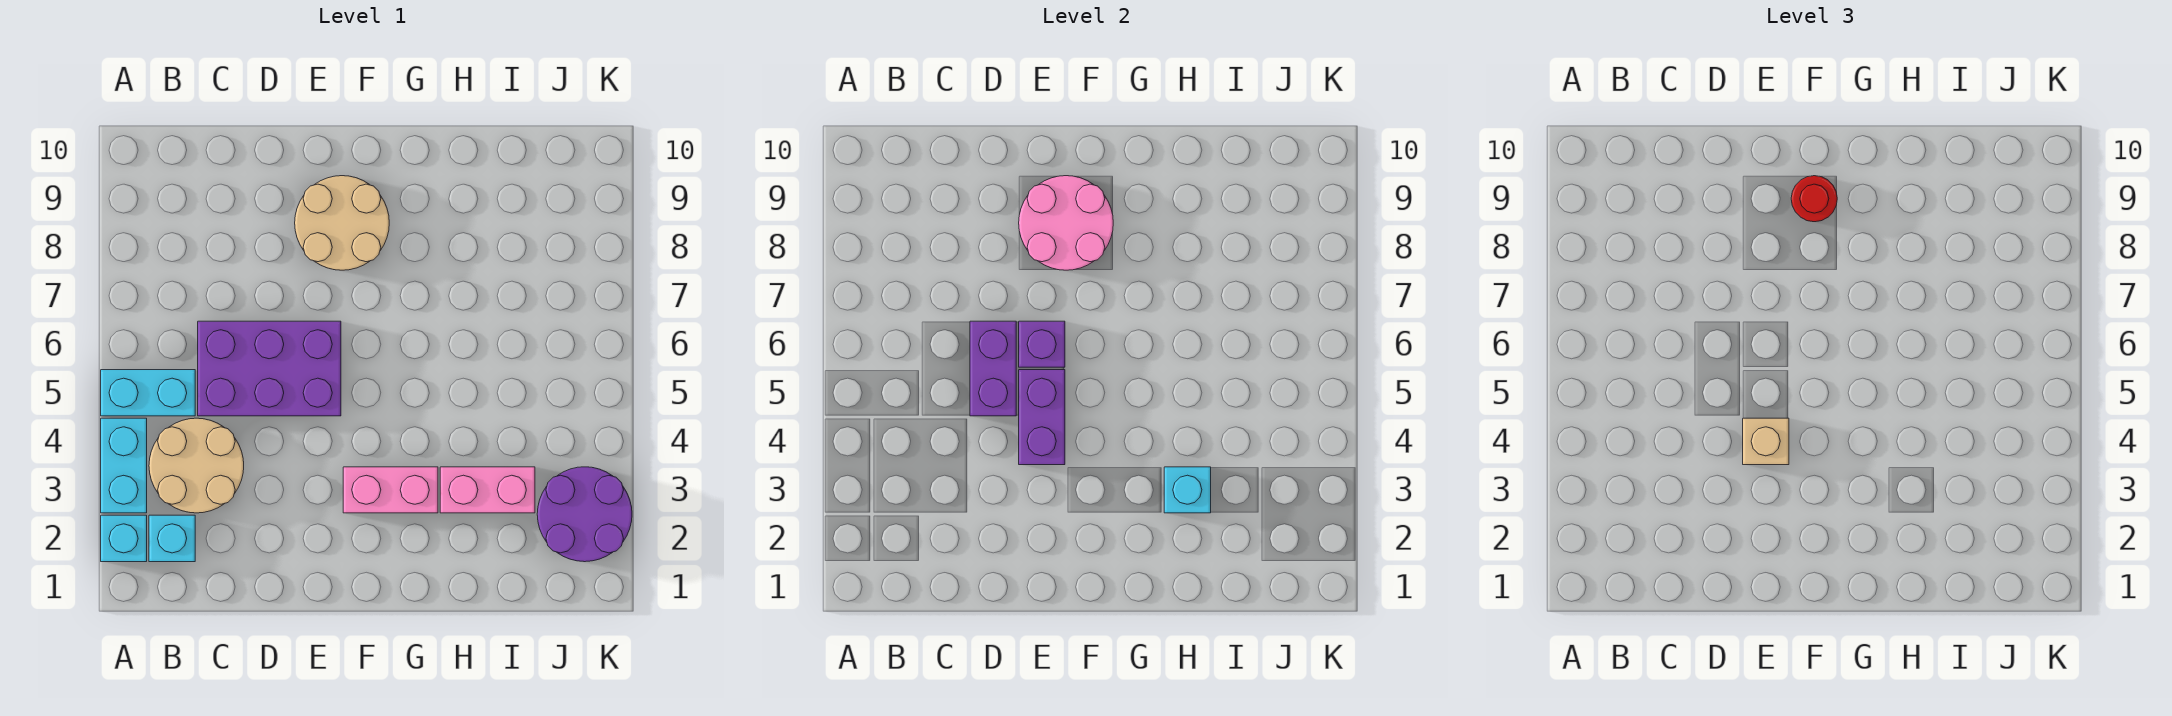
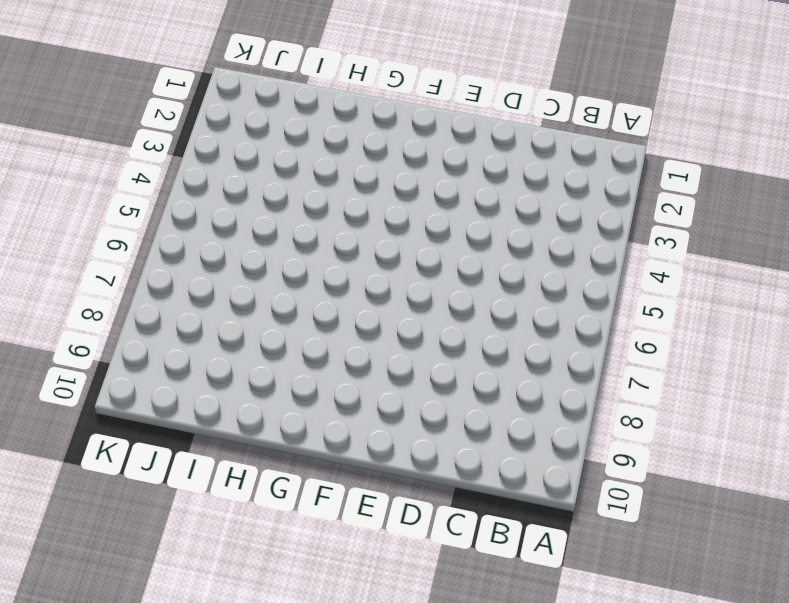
none -> cyan brick A2 level 1
none -> cyan brick A3:A4 level 1
none -> cyan brick A5:B5 level 1

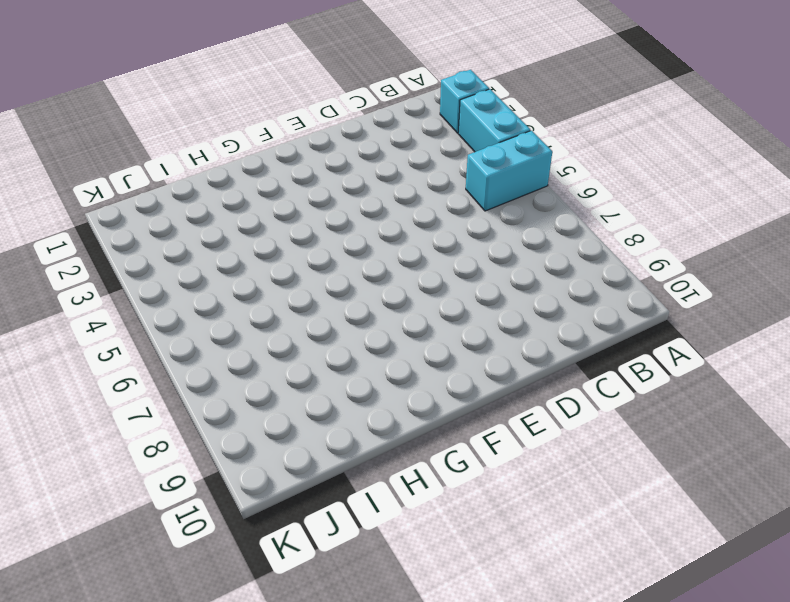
none -> cyan brick B2 level 1
none -> tan round brick B3:C4 level 1
none -> purple brick C5:E6 level 1

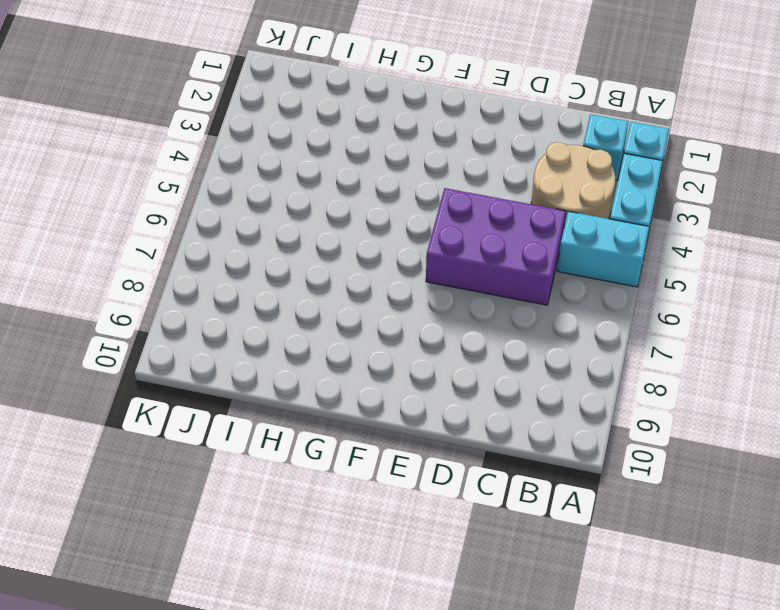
none -> tan round brick E8:F9 level 1
none -> pink brick F3:G3 level 1
none -> pink brick H3:I3 level 1

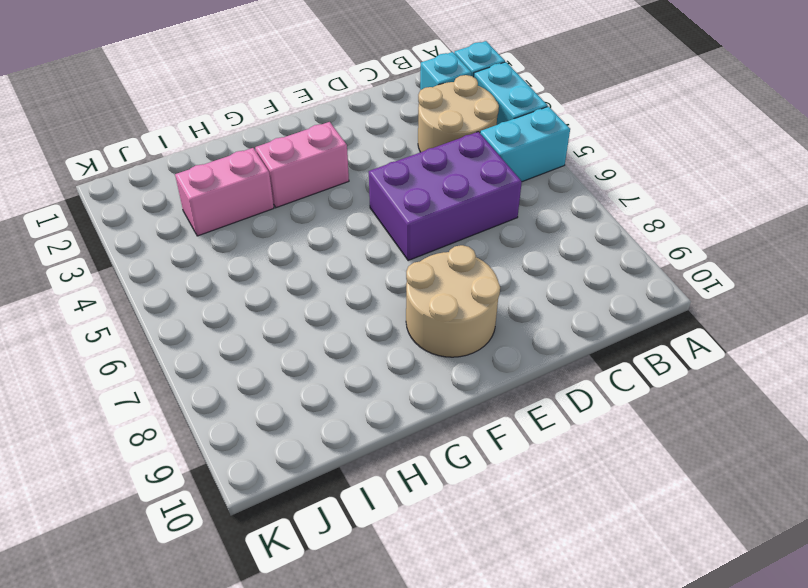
none -> purple round brick J2:K3 level 1
none -> purple brick D5:D6 level 2
none -> purple brick E4:E5 level 2

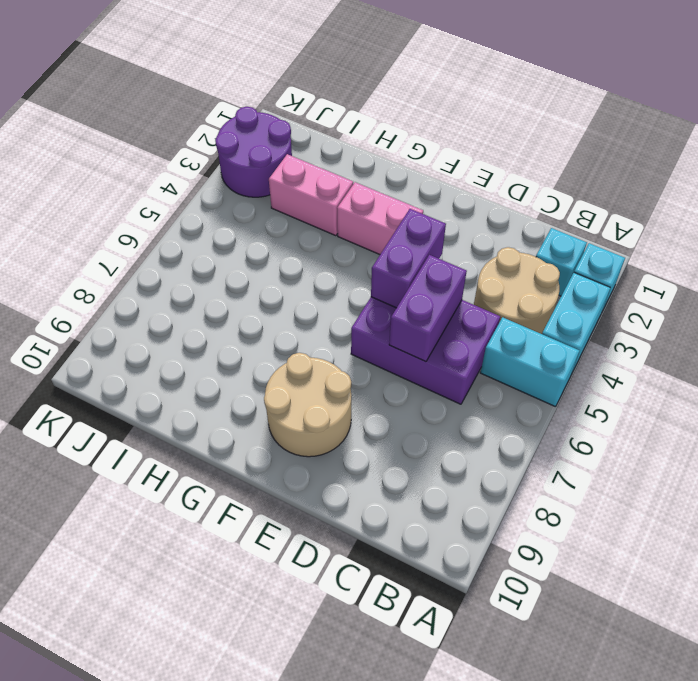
none -> purple brick E6 level 2
none -> pink round brick E8:F9 level 2
none -> cyan brick H3 level 2

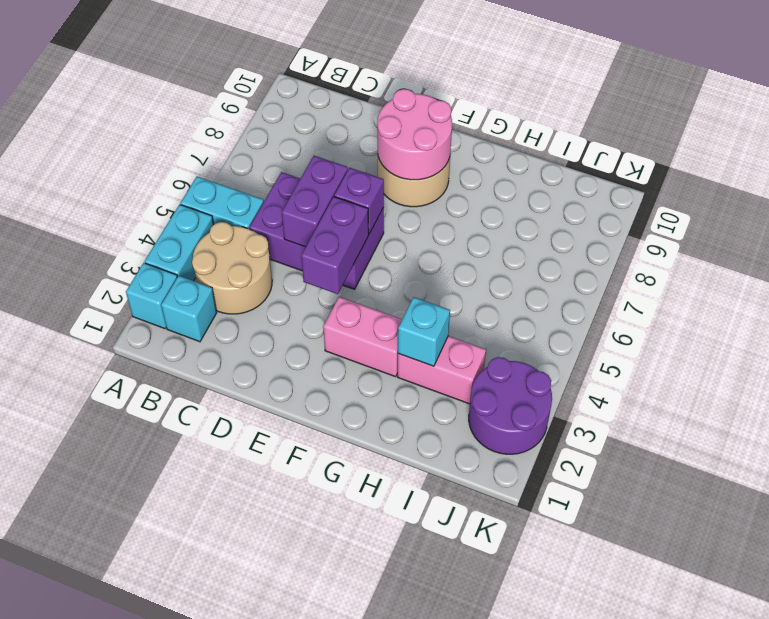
none -> tan brick E4 level 3
none -> red round brick F9 level 3

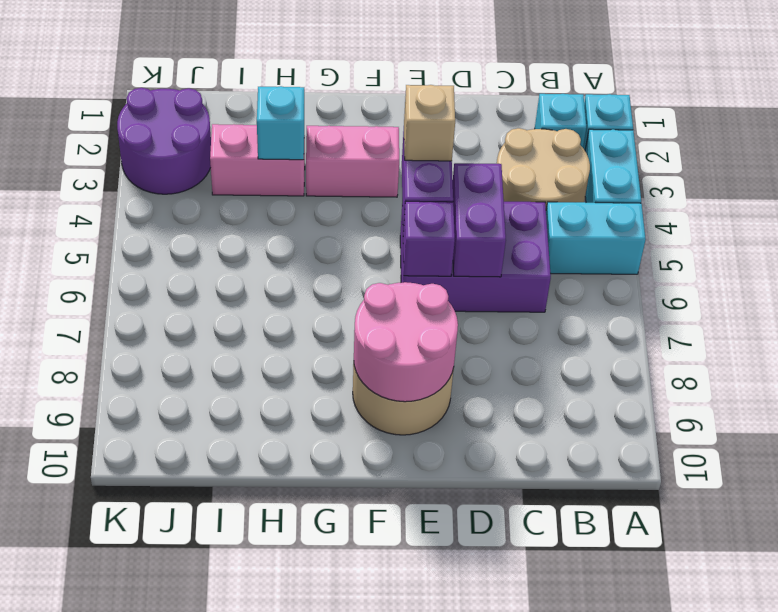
none -> red round brick F9 level 3

